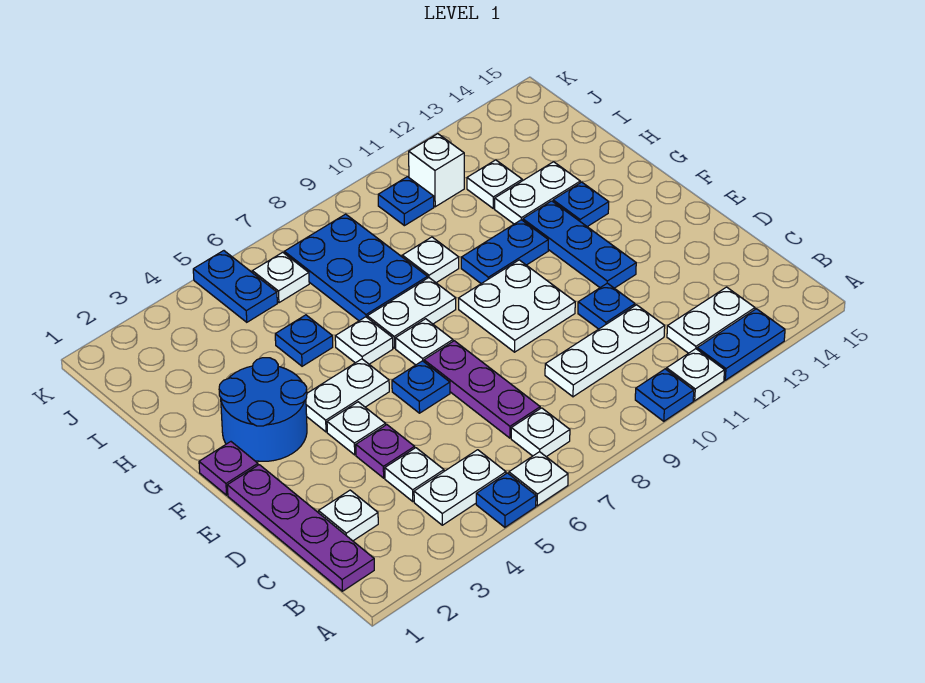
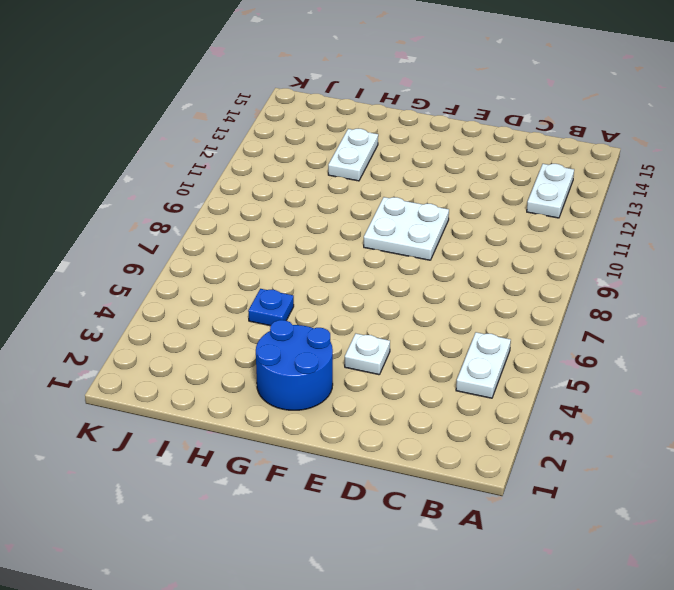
none -> blue plate A5 level 1
none -> white plate A6 level 1
none -> blue plate A10 level 1
none -> white plate A11 level 1

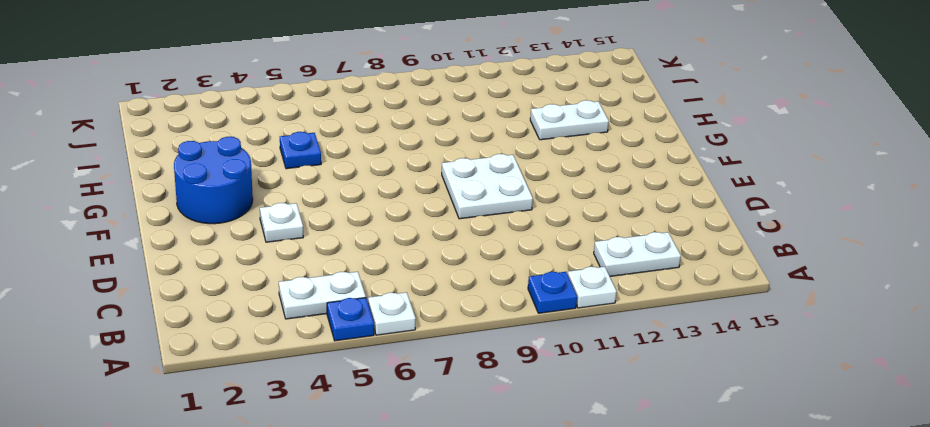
none -> blue plate A12:A13 level 1
none -> purple plate B1:E1 level 1
none -> white plate B7 level 1
none -> white plate C2 level 1

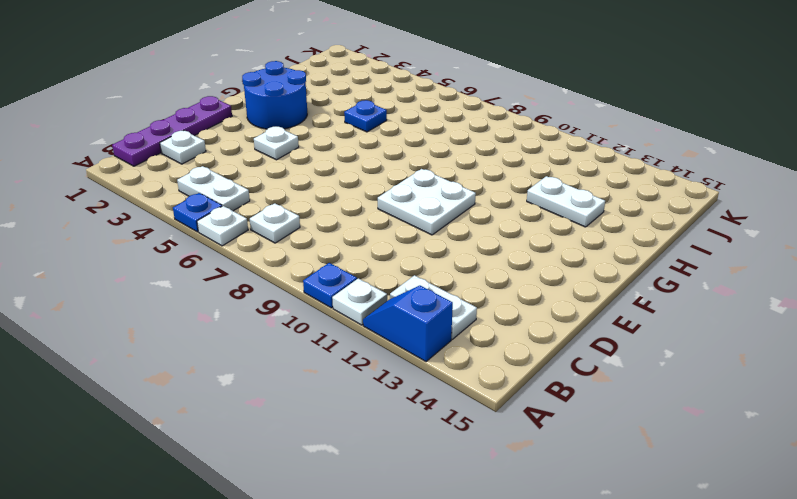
blue slope A12:A13 level 1 top 13 -> blue plate A12:A13 level 1
none -> white plate C4 level 1
none -> purple plate C7:E7 level 1
none -> white plate C9:C11 level 1
none -> purple plate D4 level 1

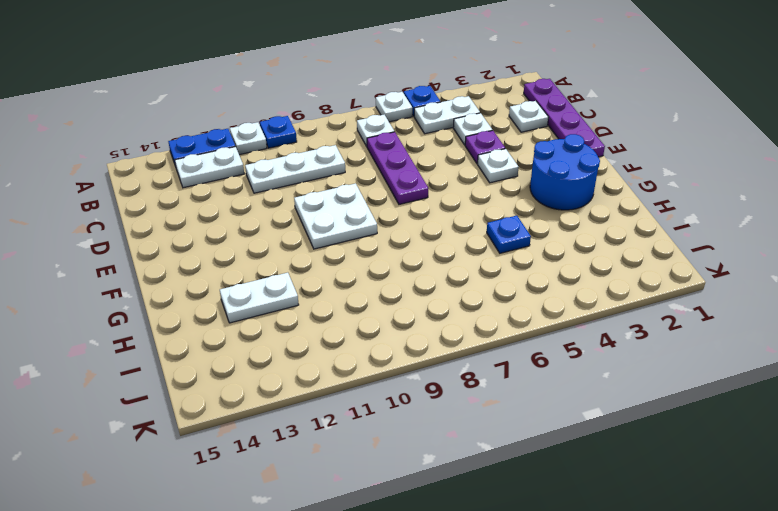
none -> blue plate D11 level 1
none -> blue plate E6 level 1
none -> blue plate E12:G12 level 1
none -> purple plate F1 level 1

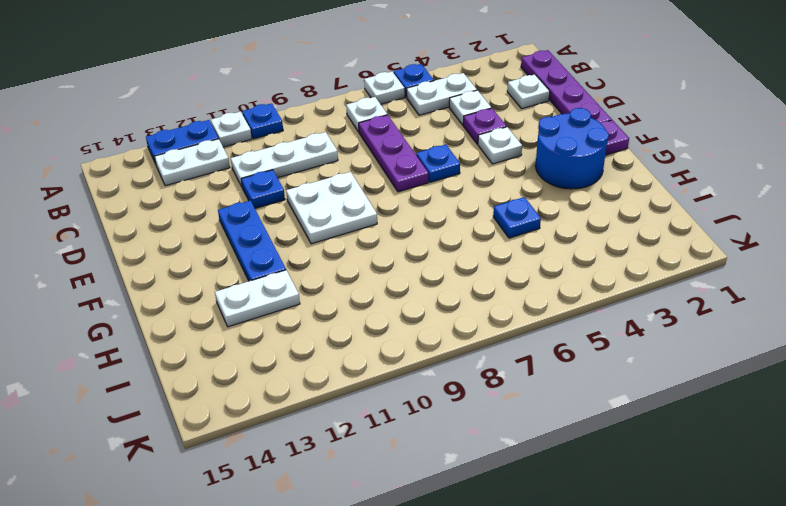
none -> white plate F4:F5 level 1
none -> white plate F7 level 1
none -> white plate G6 level 1
none -> white plate G7:G8 level 1

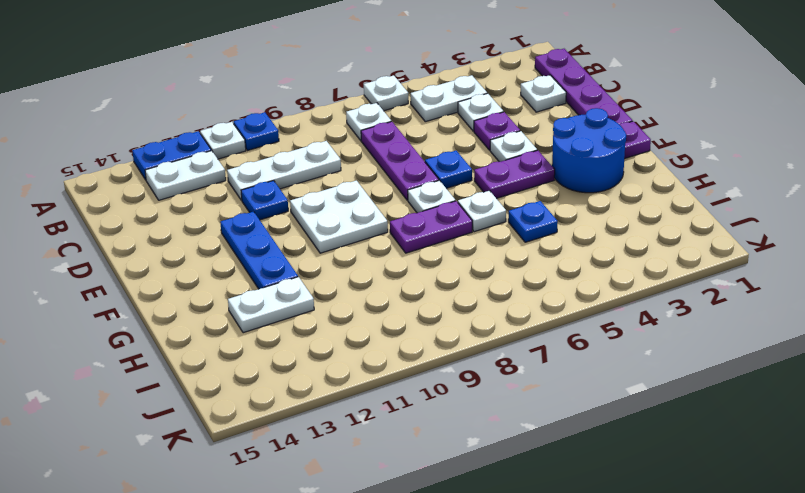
purple plate F4:F5 level 1 -> white plate F4:F5 level 1
purple plate G7:G8 level 1 -> white plate G7:G8 level 1
none -> blue plate A5 level 1
none -> blue plate G10:G11 level 1
none -> blue plate G13 level 1
none -> blue plate H7:J8 level 1

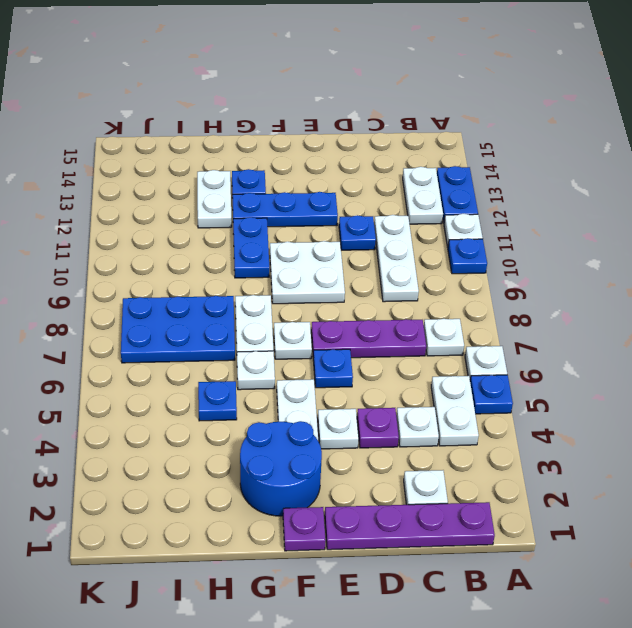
none -> white plate H9 level 1
none -> white plate I12 level 1
none -> blue plate J5:K5 level 1
none -> white plate J6 level 1

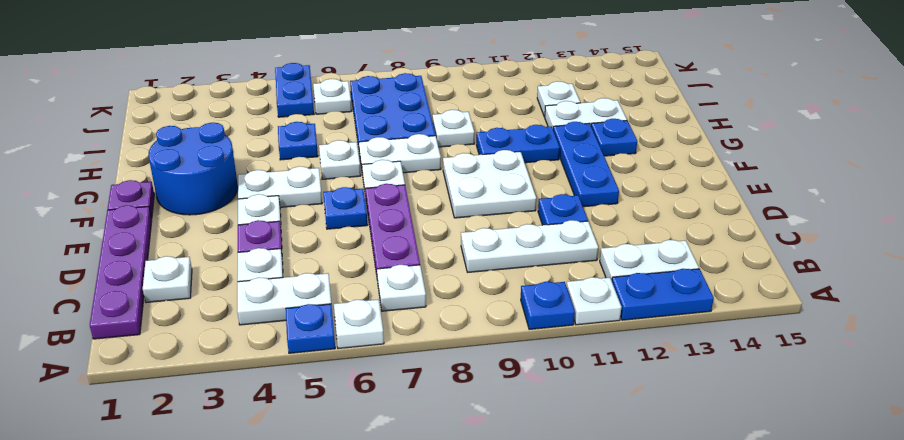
none -> blue plate J10 level 1
none -> white brick J11 level 1

